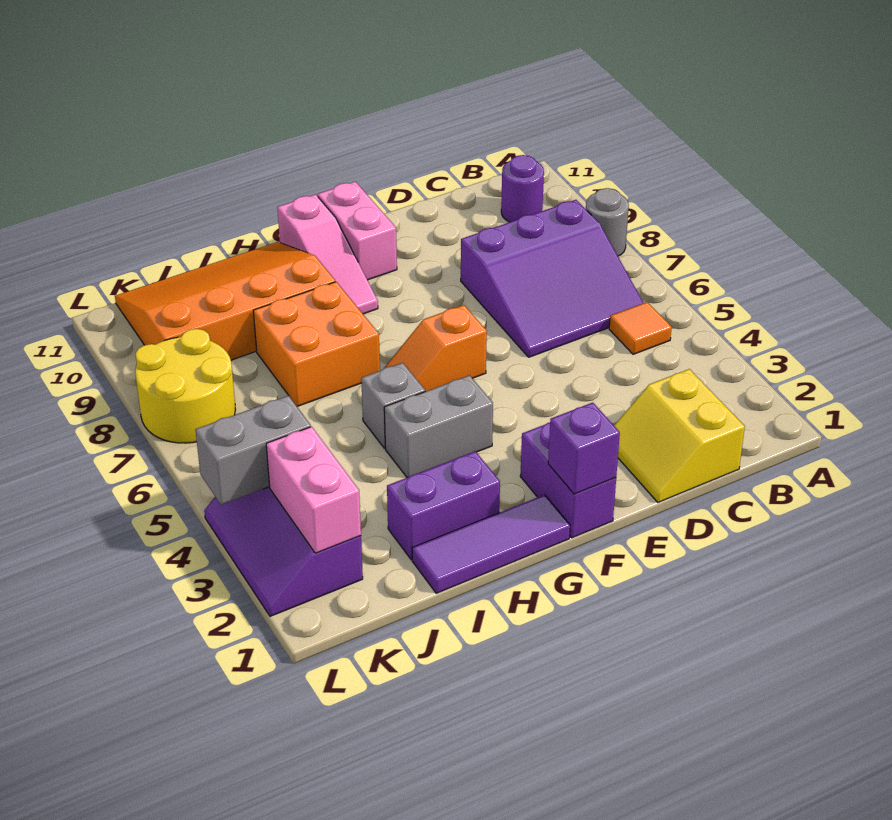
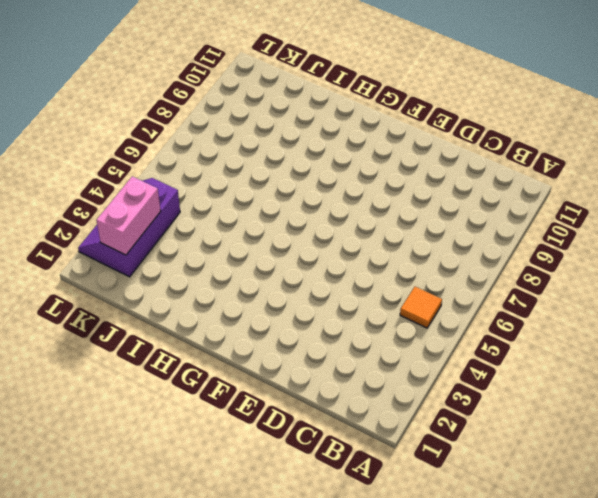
none -> grey round brick A8 level 1
none -> purple slope B6:D8 level 1 top 8
none -> purple round brick B10 level 1

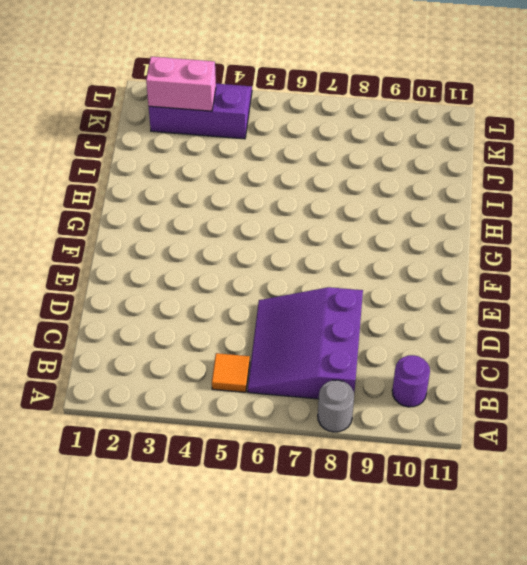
none -> yellow slope C1:D2 level 1 top C
none -> purple brick F1:F2 level 1
none -> orange slope F6:G6 level 1 top F

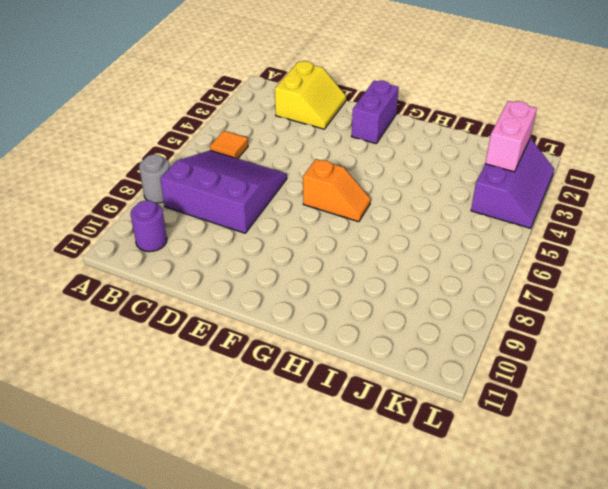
none -> pink brick F10:F11 level 1
none -> purple tile G1:I1 level 1
none -> grey brick G4:H4 level 1

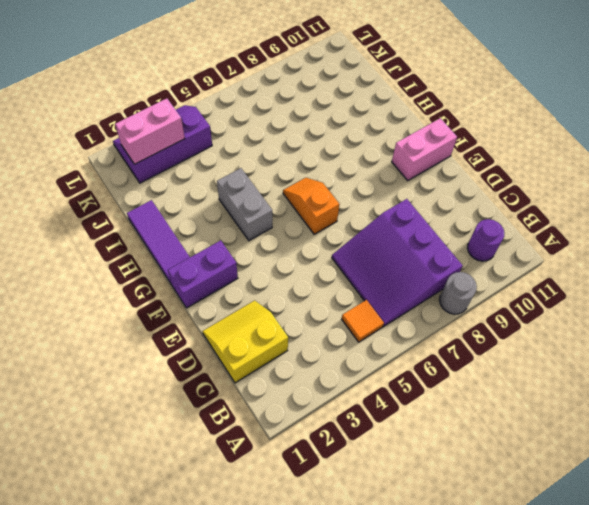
none -> pink slope G9:G11 level 1 top 11
none -> purple brick H2:I2 level 1
none -> grey brick H5 level 1

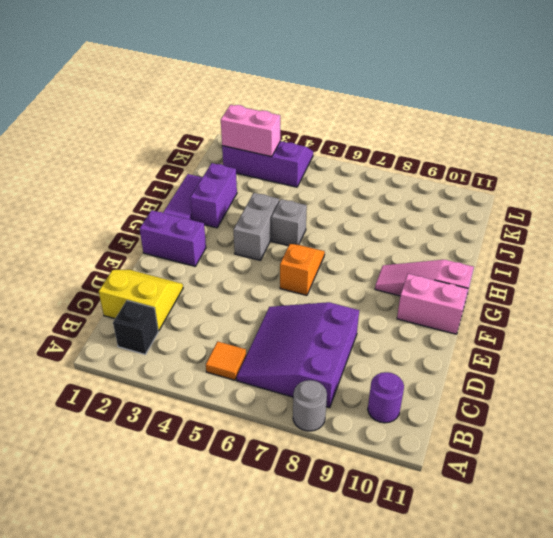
black brick B2 level 1 -> none
none -> orange brick H7:I8 level 1
none -> orange slope H9:K11 level 1 top 9
none -> yellow round brick K7:L8 level 1

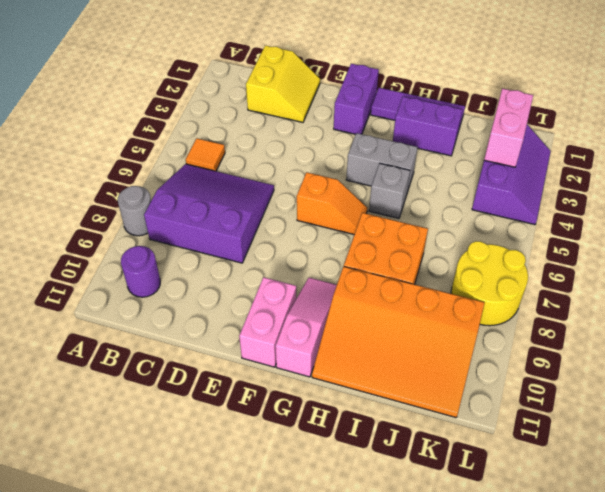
none -> purple brick F1 level 2
none -> grey brick K4:L4 level 2

